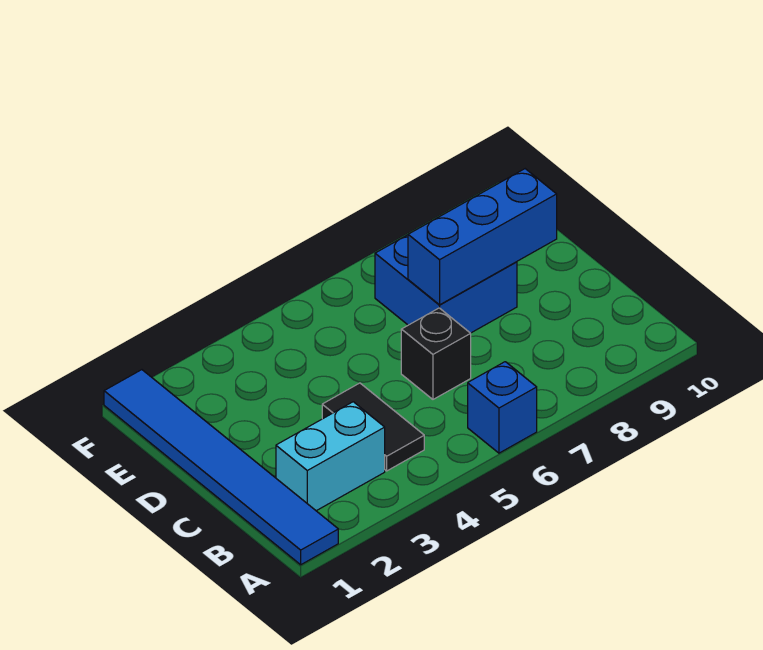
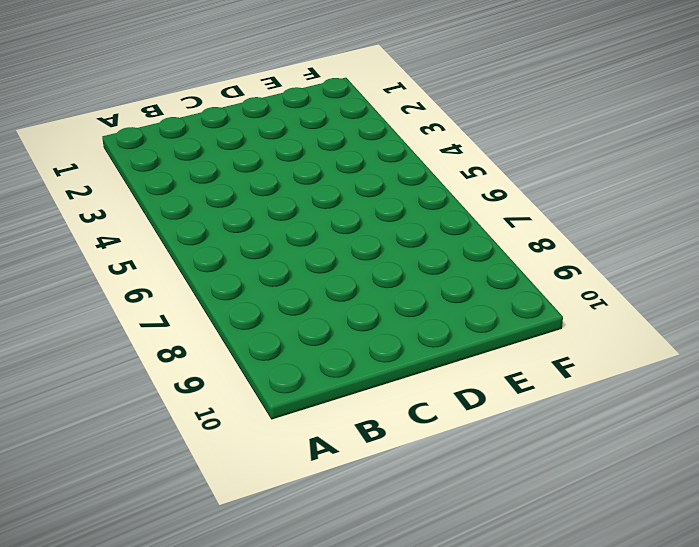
none -> blue tile A1:F1 level 1
none -> blue brick A6 level 1

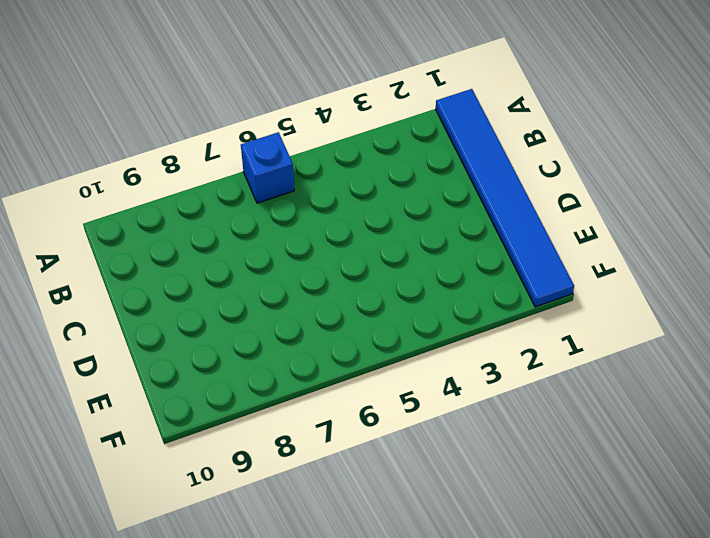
none -> cyan brick B2:B3 level 1
none -> black tile B4:C4 level 1

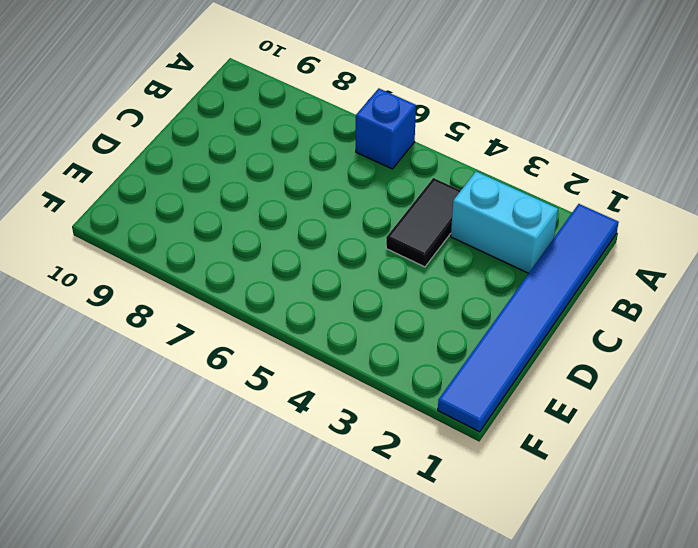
none -> black brick C6 level 1
none -> blue brick D7:E8 level 1

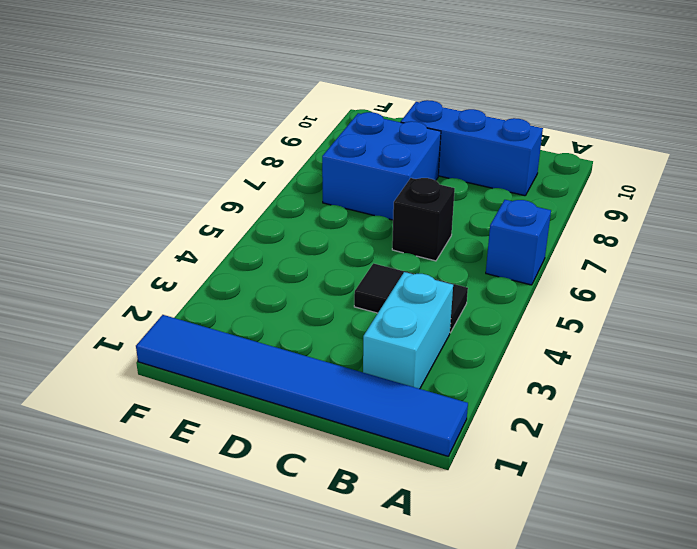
blue brick B9:D9 level 1 -> blue brick D7:D9 level 2

